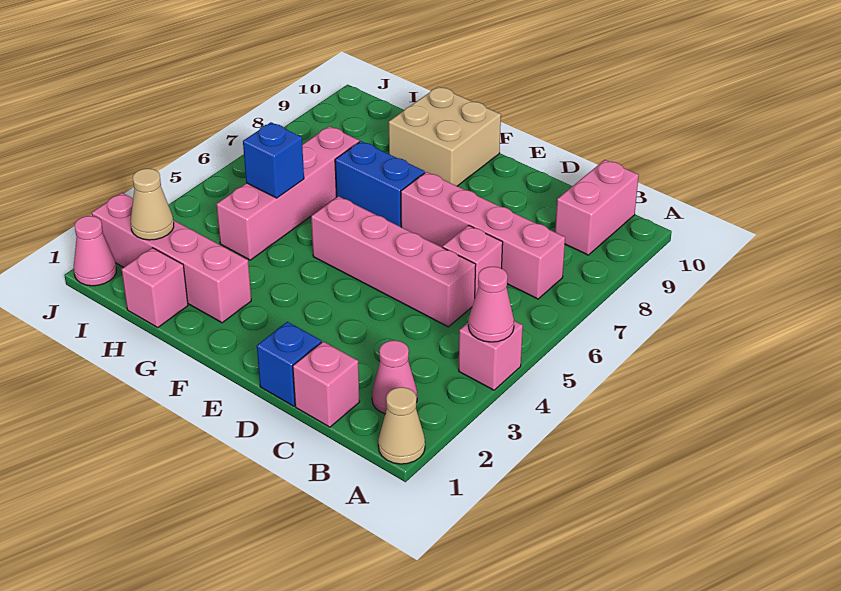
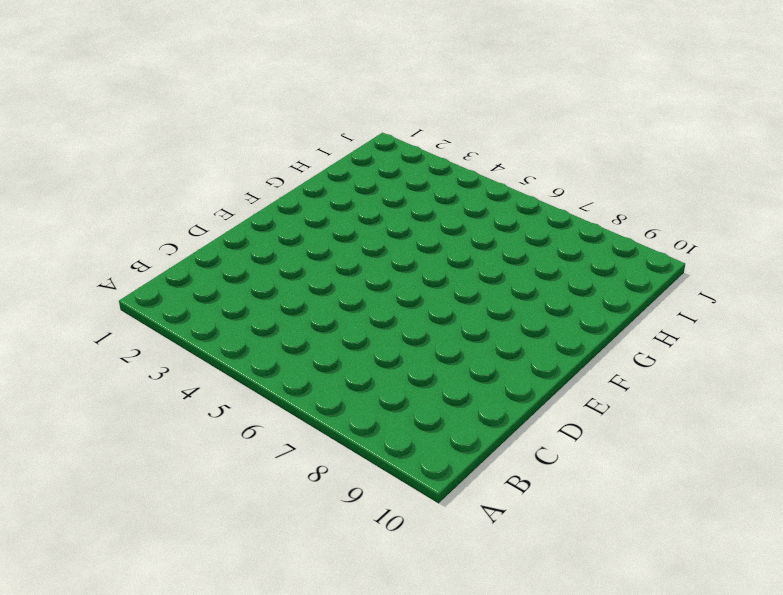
none -> tan cone A1 level 1
none -> pink brick A4 level 1
none -> pink cone B2 level 1

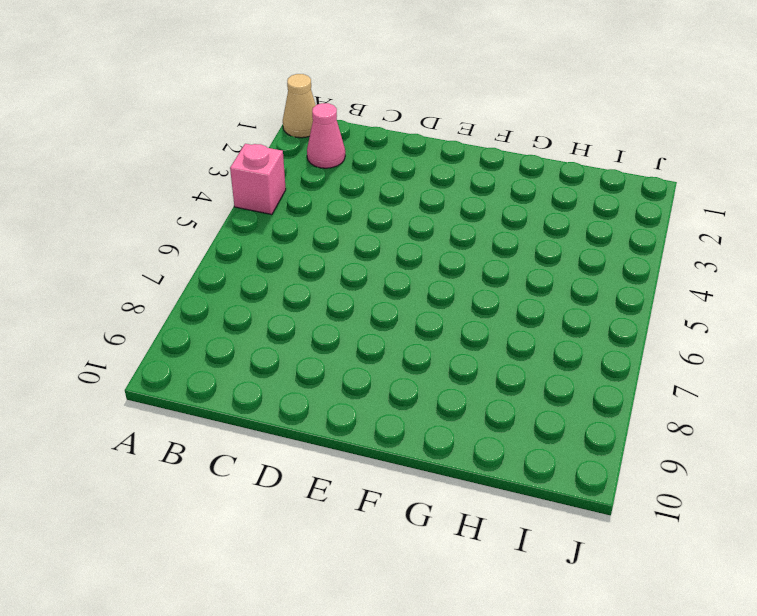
none -> pink brick B7:E7 level 1
none -> pink brick B9:B10 level 1
none -> pink brick C1 level 1

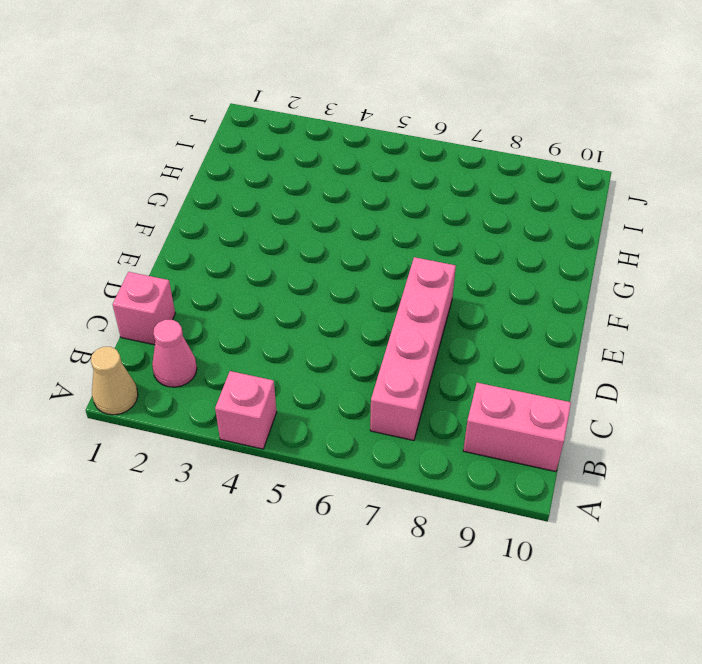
none -> pink brick C5:F5 level 1
none -> pink brick C6 level 1
none -> blue brick D1 level 1

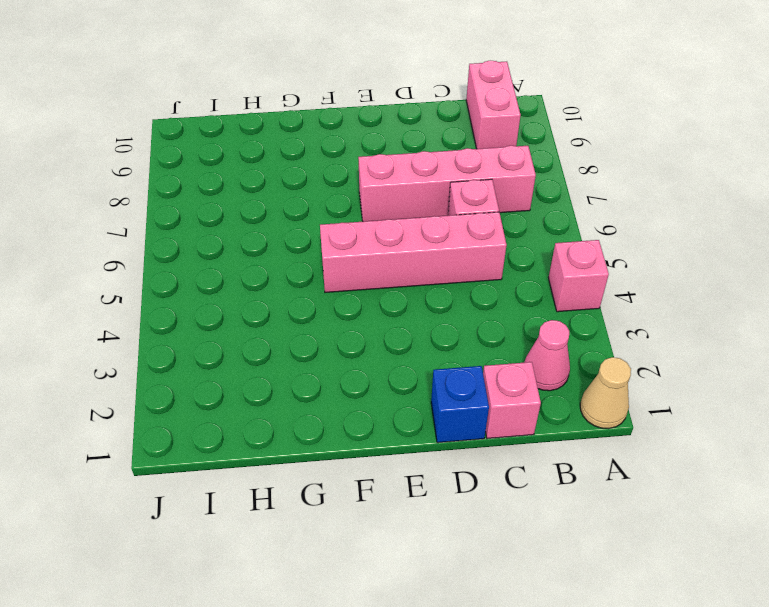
none -> blue brick F7:G7 level 1
none -> tan brick F9:G10 level 1
none -> pink brick G2:J2 level 1

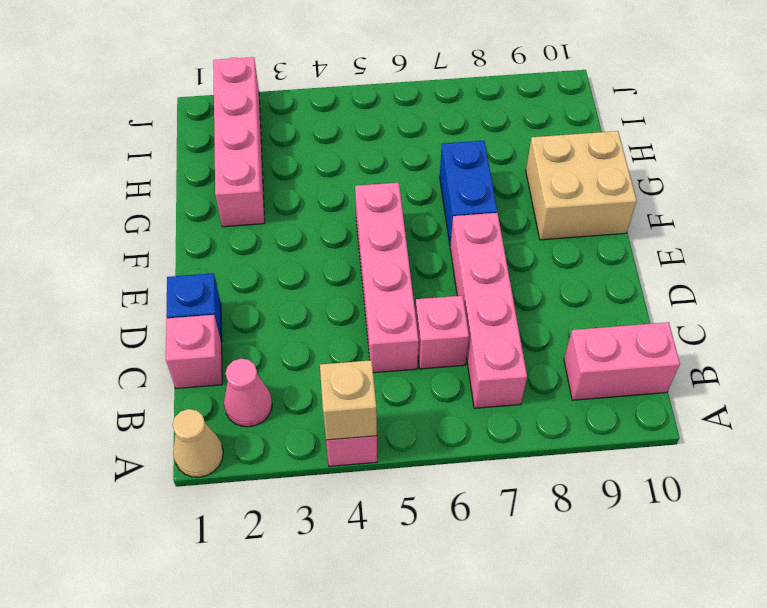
tan brick A4 level 2 -> pink cone A4 level 2
none -> pink brick H1 level 1
none -> pink brick H4:H7 level 1
none -> pink cone J1 level 1

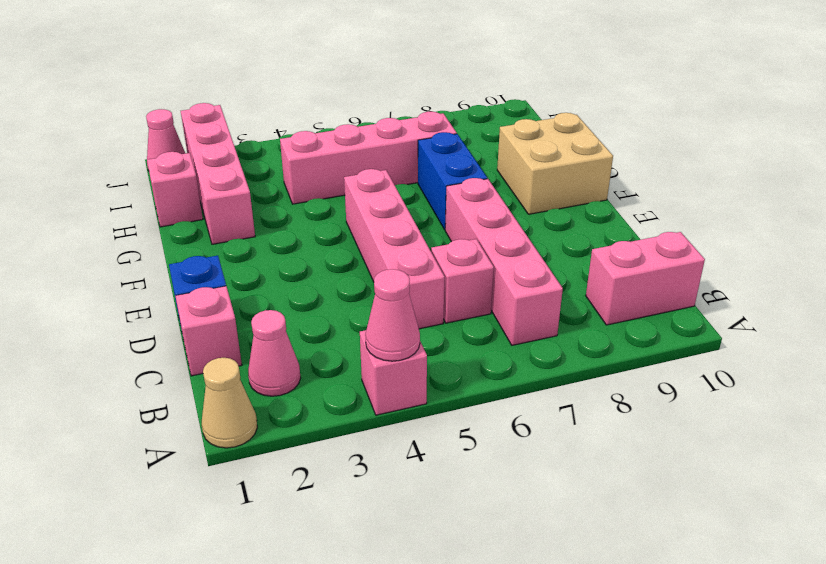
none -> blue brick H5 level 2
none -> tan cone I2 level 2

